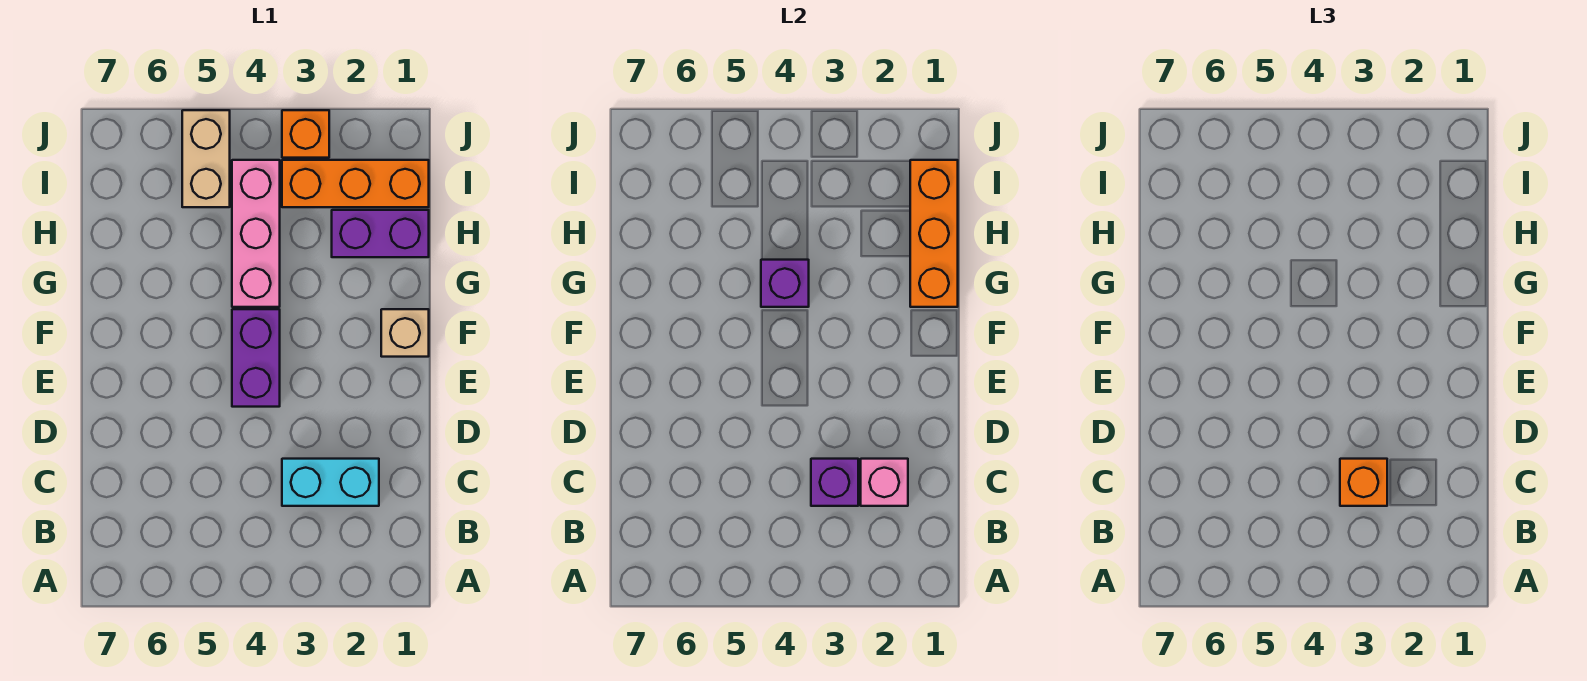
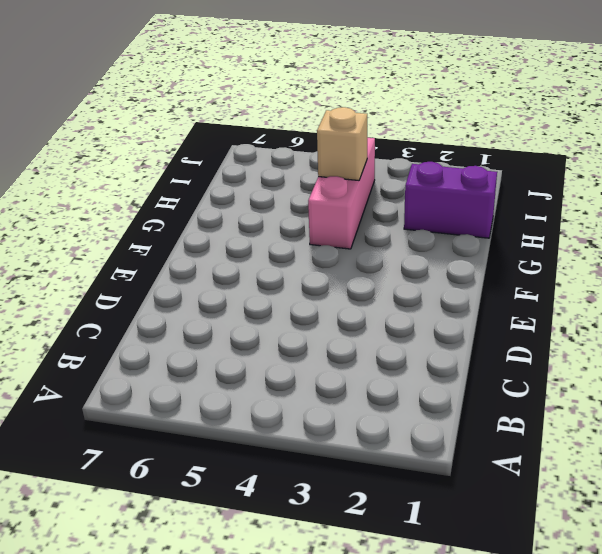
tan brick H4 level 2 -> tan brick F1 level 1
none -> cyan brick C2:C3 level 1
none -> purple brick E4:F4 level 1
none -> orange brick I1:I3 level 1

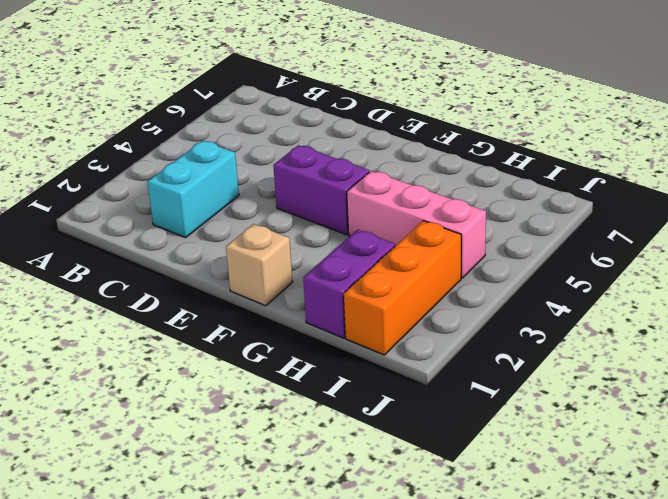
none -> tan brick I5:J5 level 1
none -> orange brick J3 level 1
none -> pink brick C2 level 2

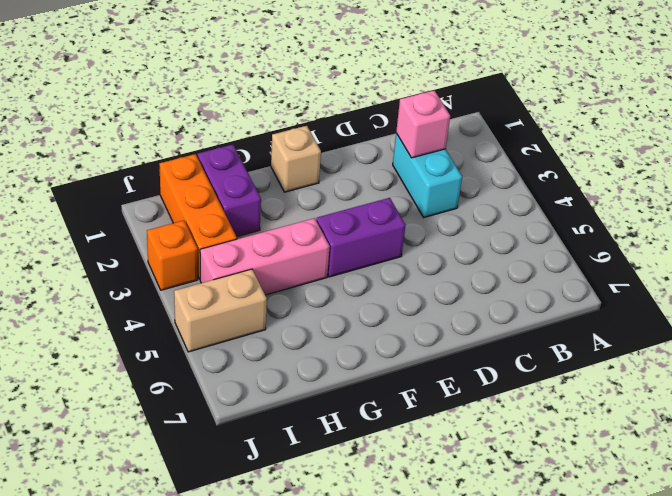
none -> purple brick C3 level 2
none -> orange brick G1:I1 level 2
none -> purple brick G4 level 2

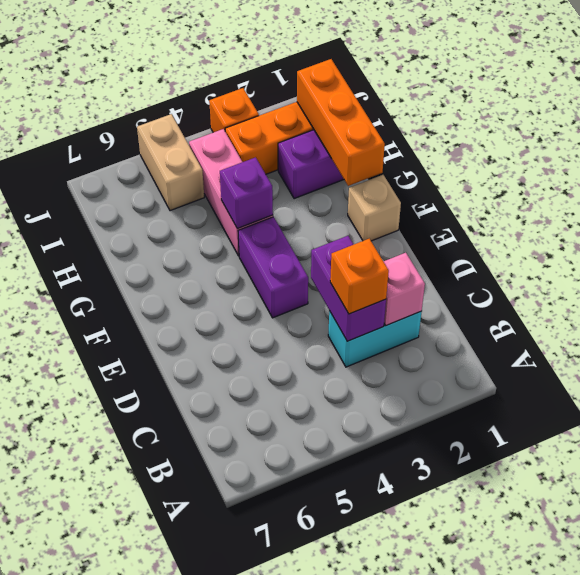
purple brick C3:D3 level 2 -> purple brick C3 level 2

